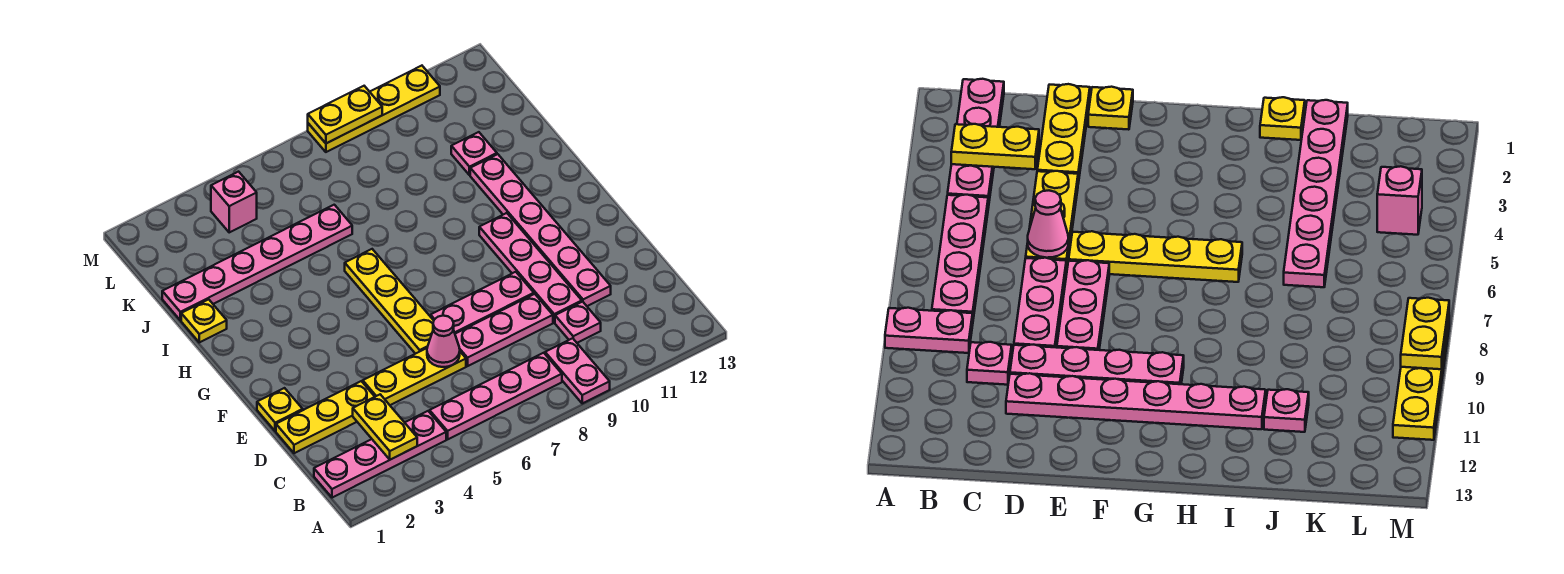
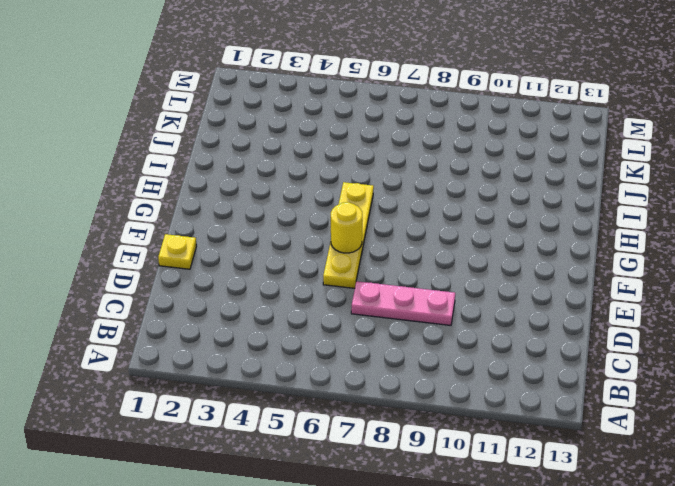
yellow round brick F6 level 2 -> none
none -> pink plate A9:B9 level 1
none -> pink plate B1:B4 level 1
none -> pink plate B5:B8 level 1

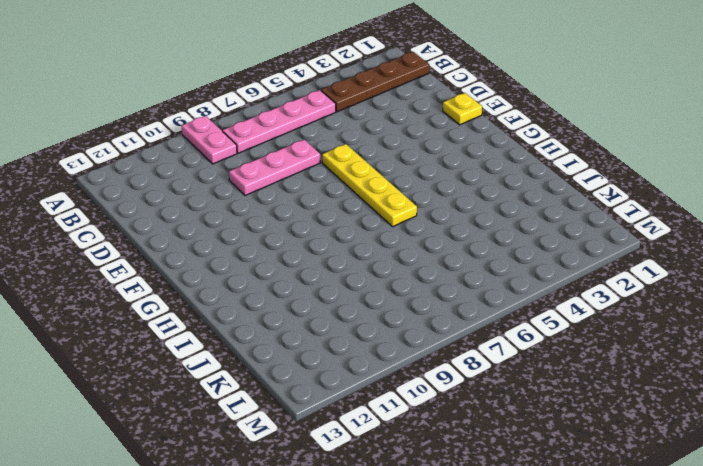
brown plate B1:B4 level 1 -> pink plate B1:B4 level 1
none -> pink plate C10 level 1
none -> yellow plate D1:D3 level 1
none -> yellow plate D4:D6 level 1

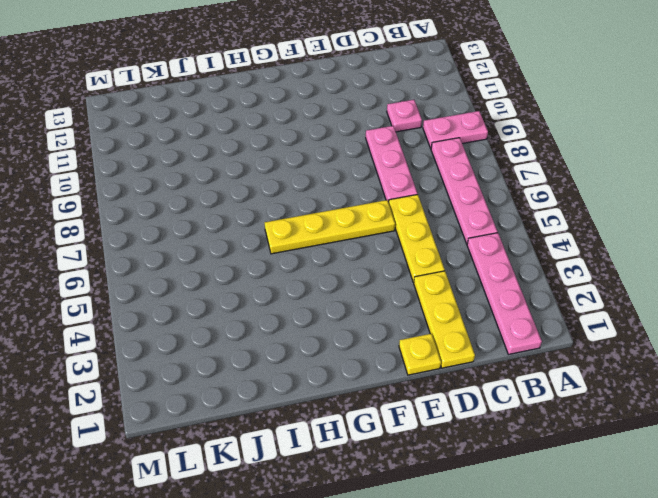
none -> pink plate D10:G10 level 1
none -> pink plate D11:I11 level 1
none -> pink plate E7:E9 level 1

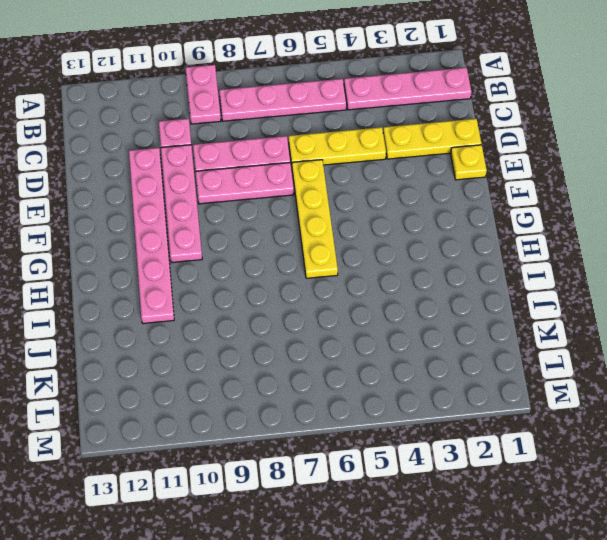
none -> yellow plate I1 level 1
none -> pink plate J1:J6 level 1
none -> pink plate J11 level 1

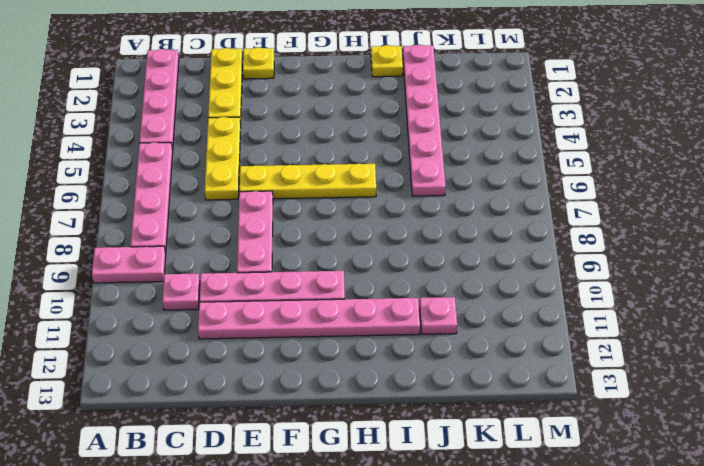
none -> pink plate D7:D9 level 1
none -> pink brick L4 level 1
none -> yellow plate M8:M11 level 1

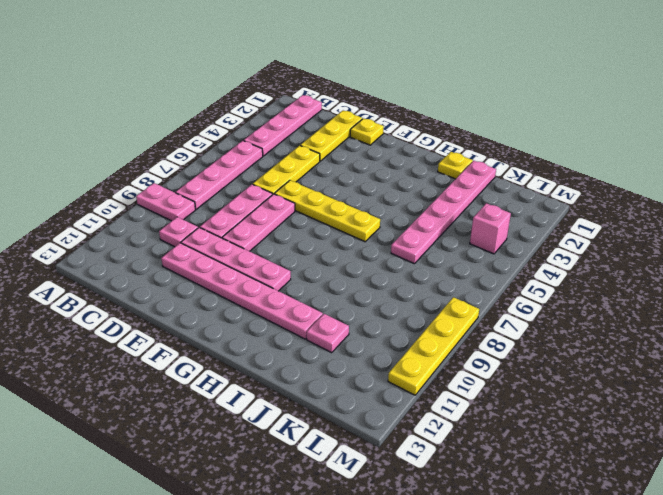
none -> yellow plate B3:C3 level 2
none -> pink cone D6 level 2
none -> yellow plate M8:M9 level 2

